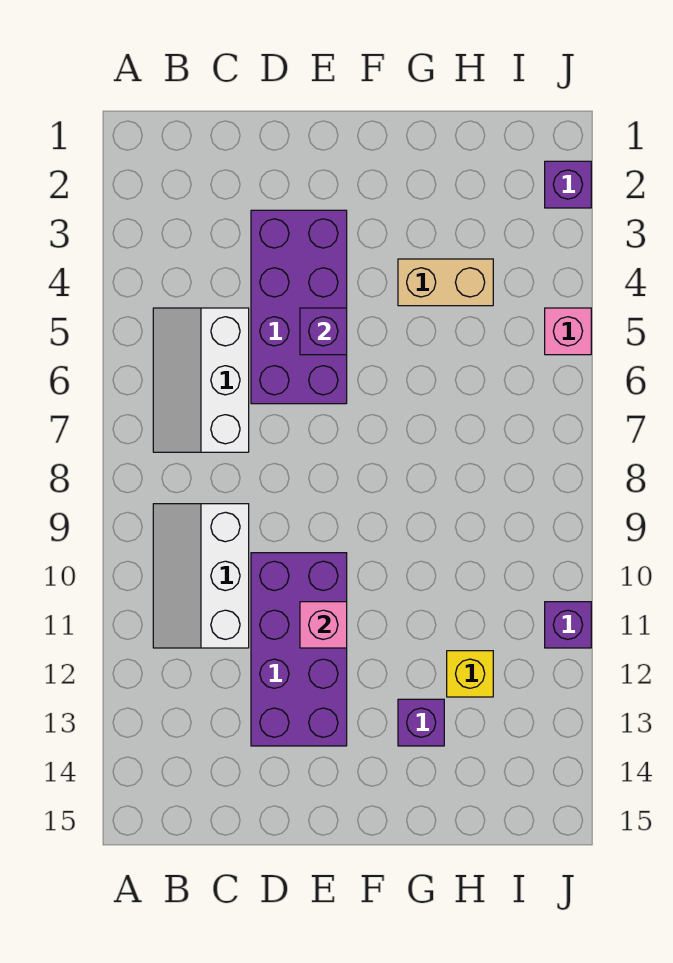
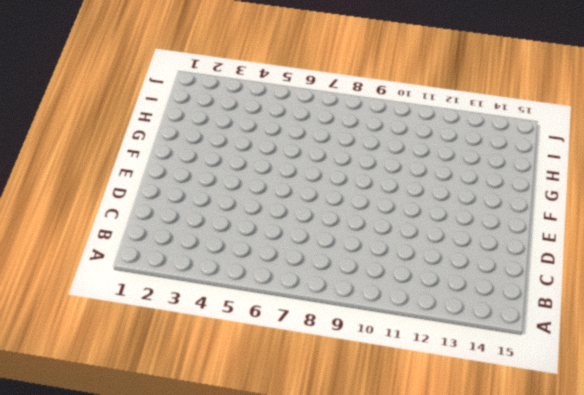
none -> white slope B5:C7 level 1 top C
none -> white slope B9:C11 level 1 top C
none -> purple brick D3:E6 level 1

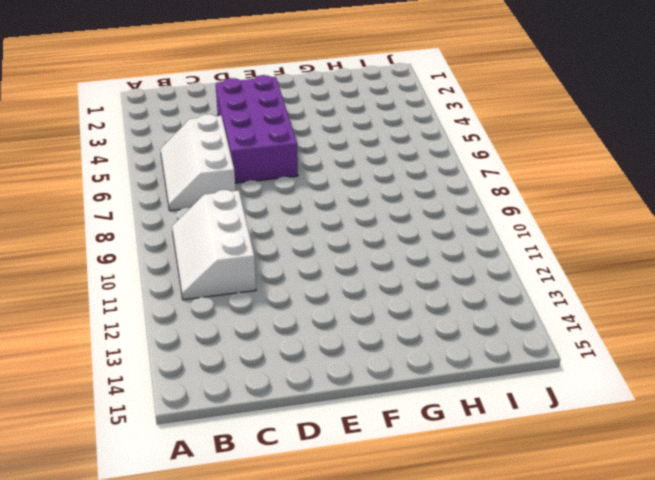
none -> purple brick D10:E13 level 1
none -> tan brick G4:H4 level 1
none -> purple brick G13 level 1

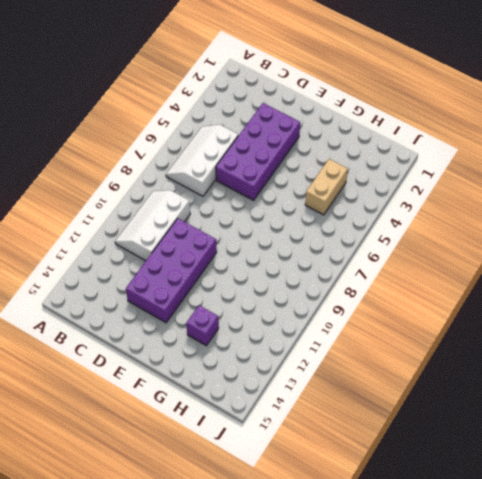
tan brick H4:H5 level 1 -> tan brick G4:H4 level 1
none -> yellow brick H12 level 1
none -> purple brick J2 level 1
none -> pink brick J5 level 1

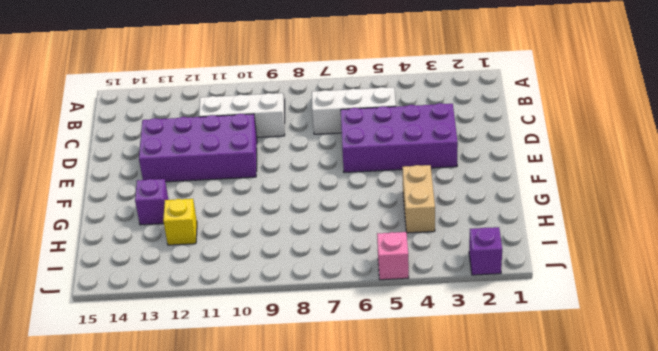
none -> purple brick J11 level 1
none -> purple brick E5 level 2
none -> pink brick E11 level 2

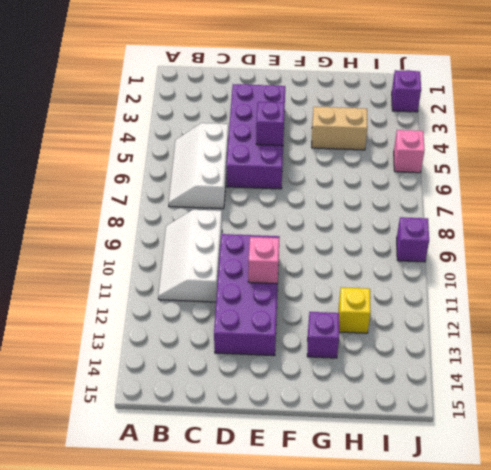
purple brick J9 level 1 -> purple brick J11 level 1

